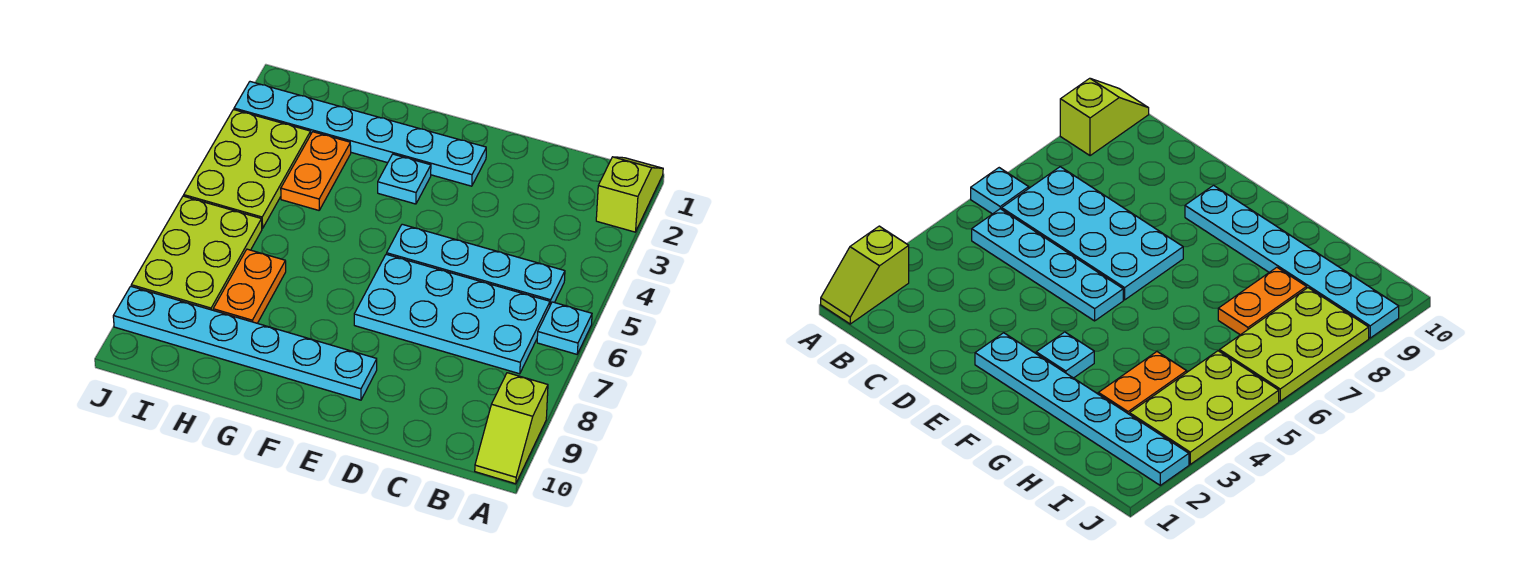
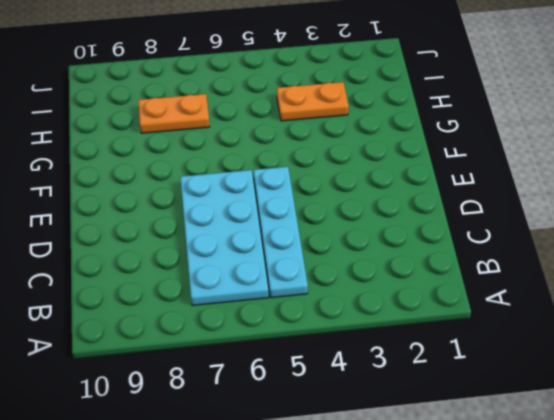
none -> lime slope A1:A2 level 1 top 2
none -> cyan plate A6 level 1
none -> lime slope A9:A10 level 1 top 9

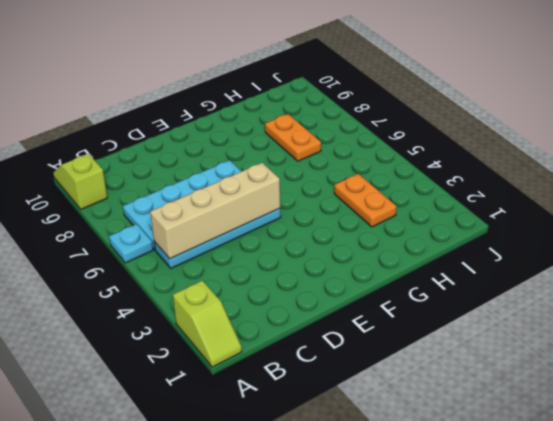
tan brick B5:E5 level 2 -> none
none -> cyan plate E2:J2 level 1
none -> cyan plate E9:J9 level 1
none -> cyan plate F3 level 1

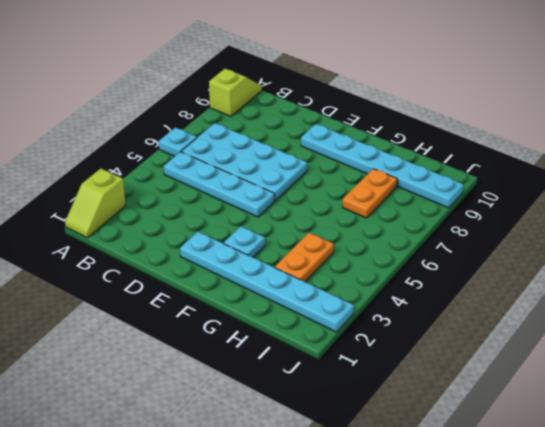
none -> lime plate I3:J5 level 1
none -> lime plate I6:J8 level 1

